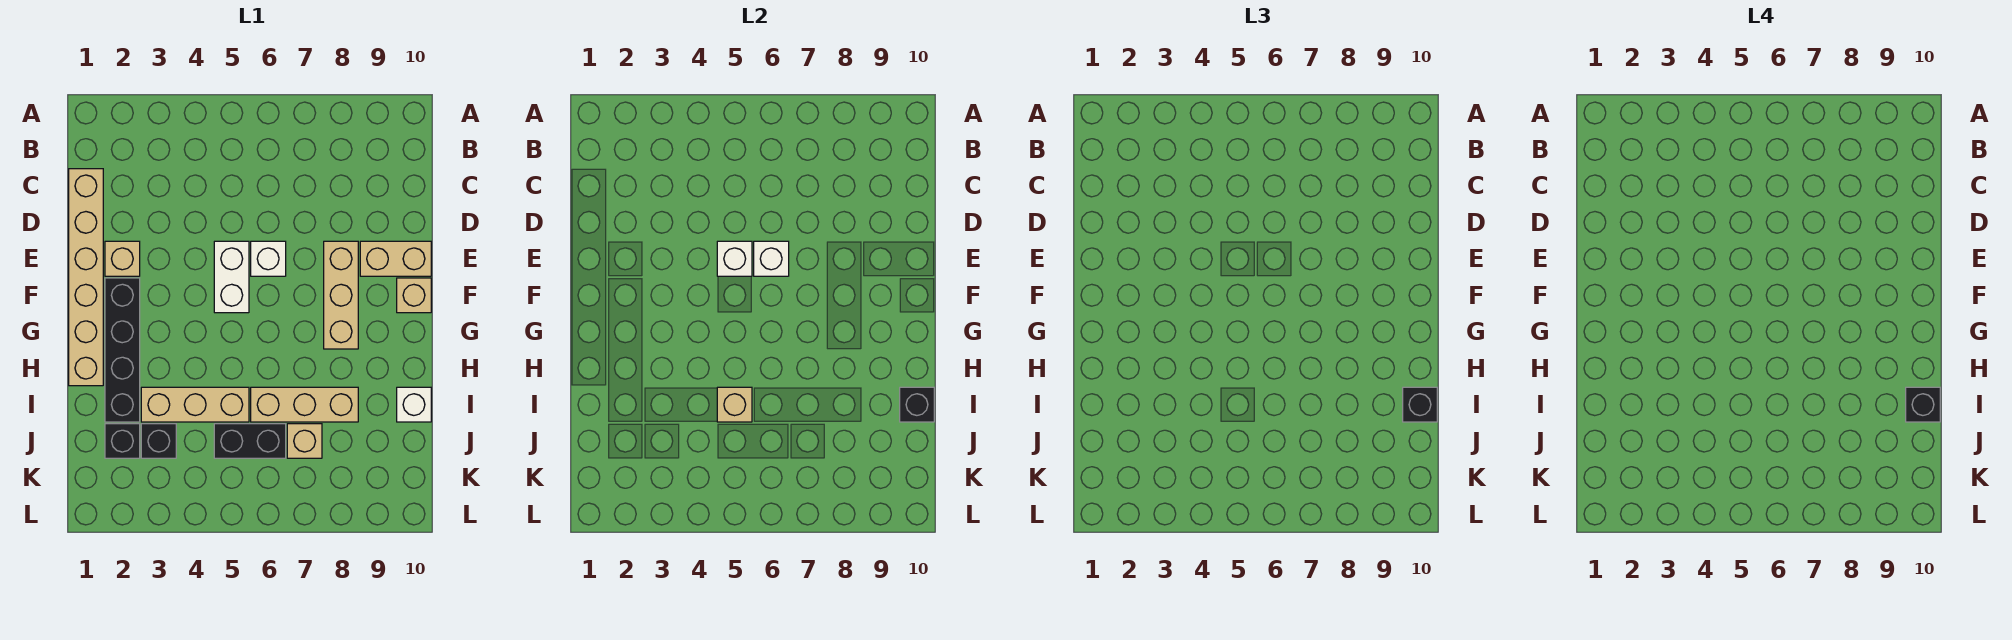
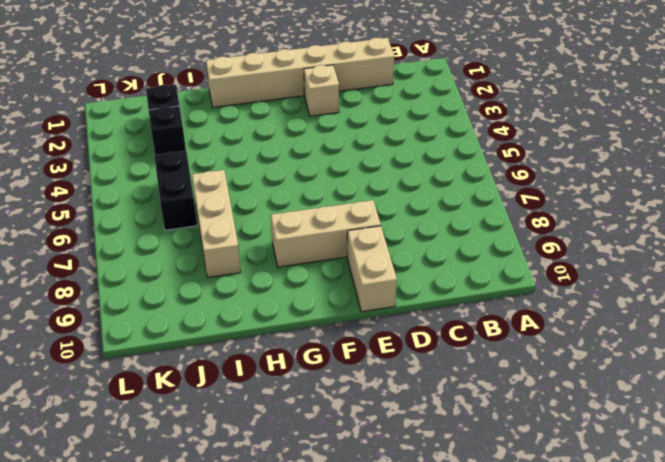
none -> white brick E5:F5 level 1
none -> white brick E6 level 1
none -> black brick F2:I2 level 1

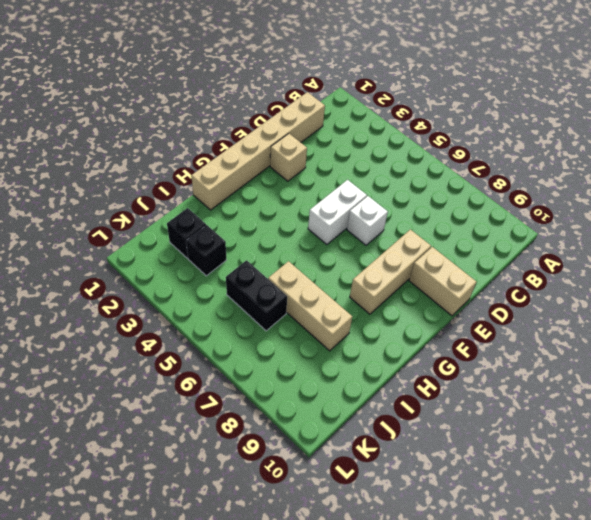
none -> black brick F2:I2 level 1
none -> tan brick F10 level 1
none -> tan brick I3:I5 level 1

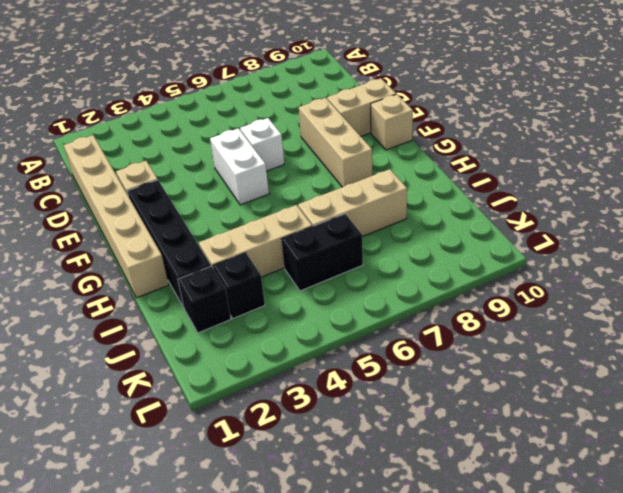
none -> white brick I10 level 1
none -> tan brick J7 level 1
none -> white brick E5 level 2

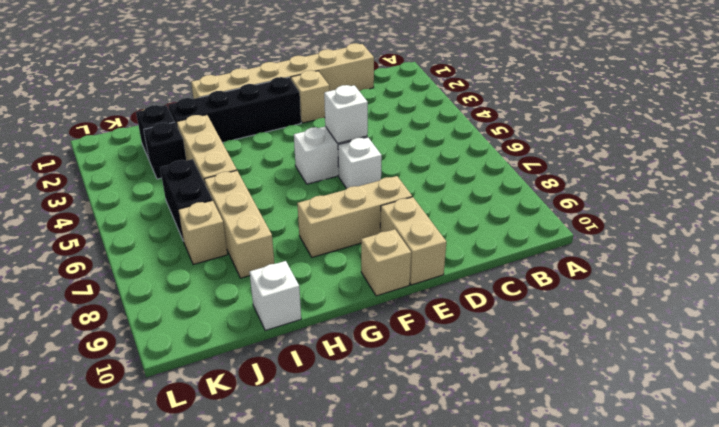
none -> white brick E6 level 2
none -> tan brick I5 level 2
none -> black brick I10 level 2

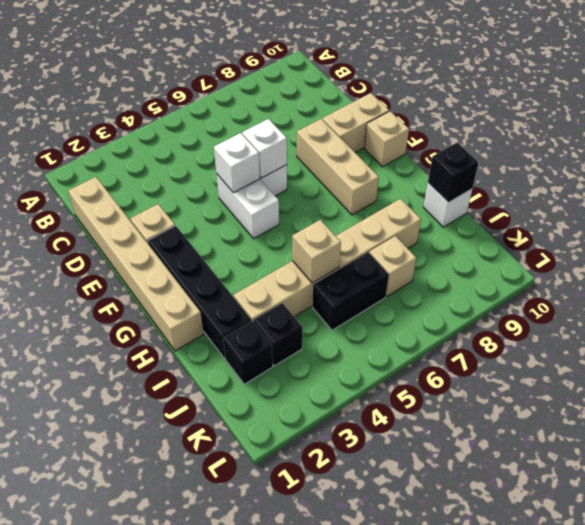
none -> black brick I10 level 3
none -> black brick I10 level 4

